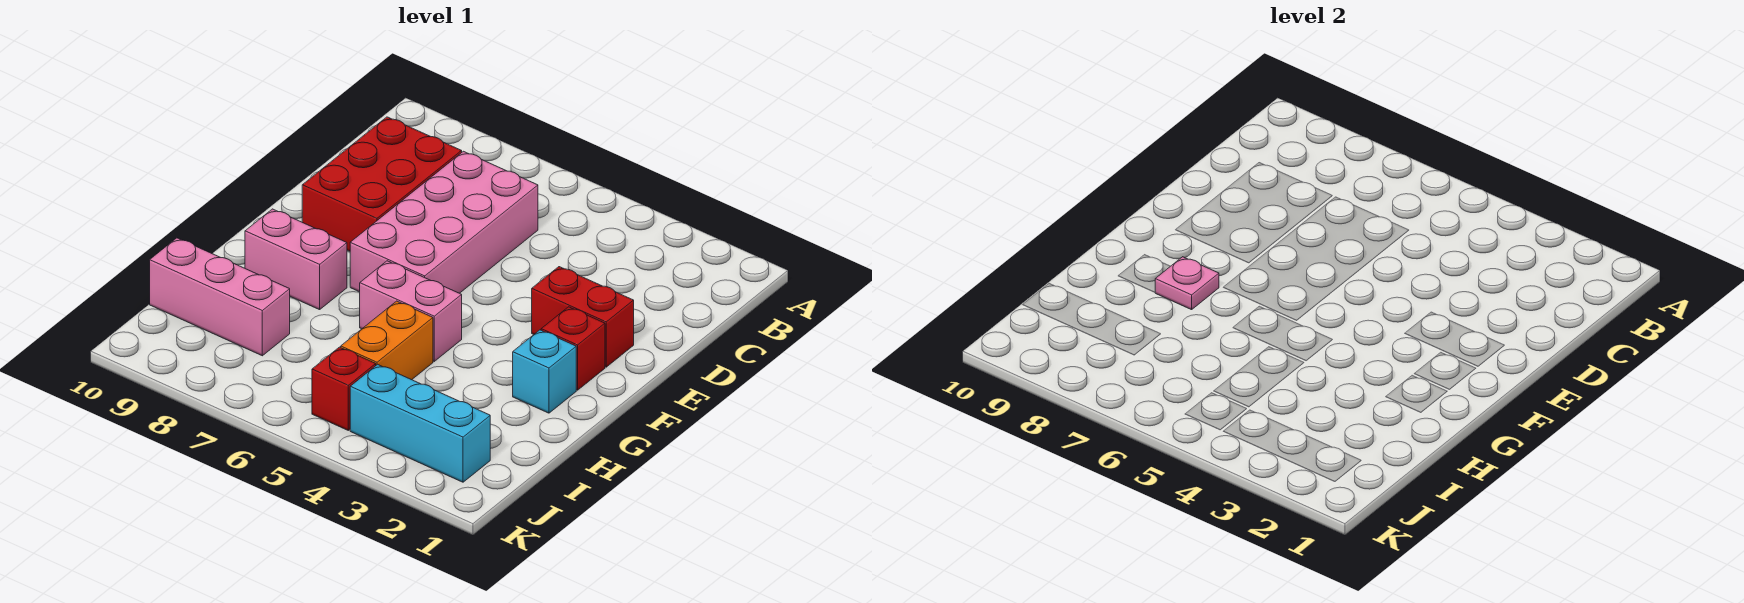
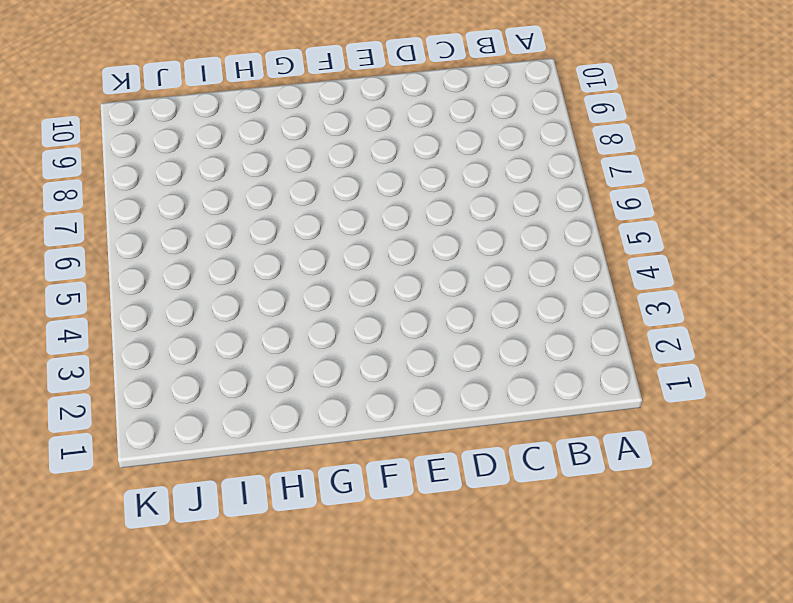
none -> pink brick C6:F7 level 1
none -> red brick C8:E9 level 1
none -> red brick E2:E3 level 1

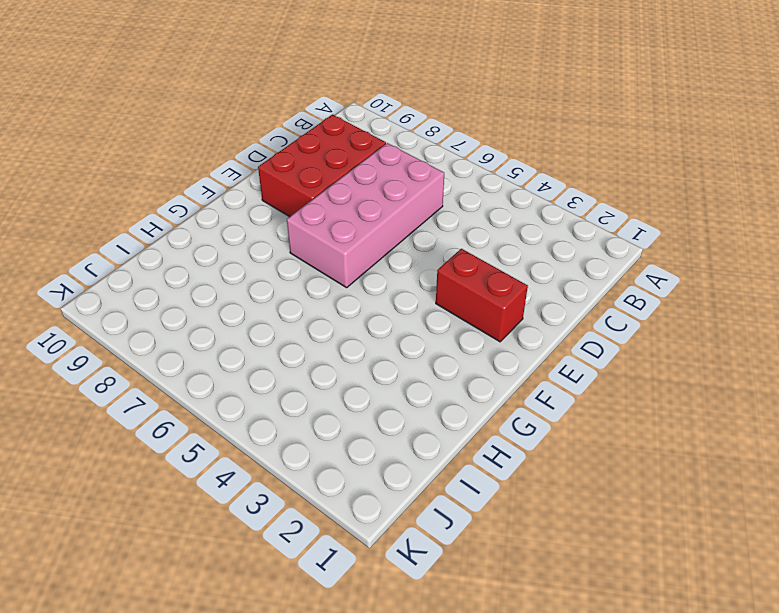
none -> red brick F2 level 1
none -> cyan brick G2 level 1
none -> pink brick G5:G6 level 1

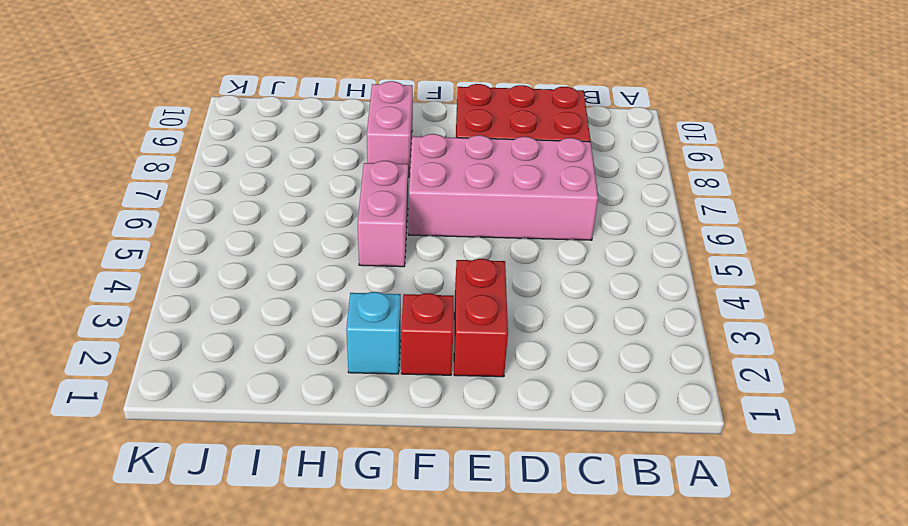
none -> orange brick H5:I5 level 1
none -> pink brick I8:I10 level 1
none -> cyan brick J2:J4 level 1

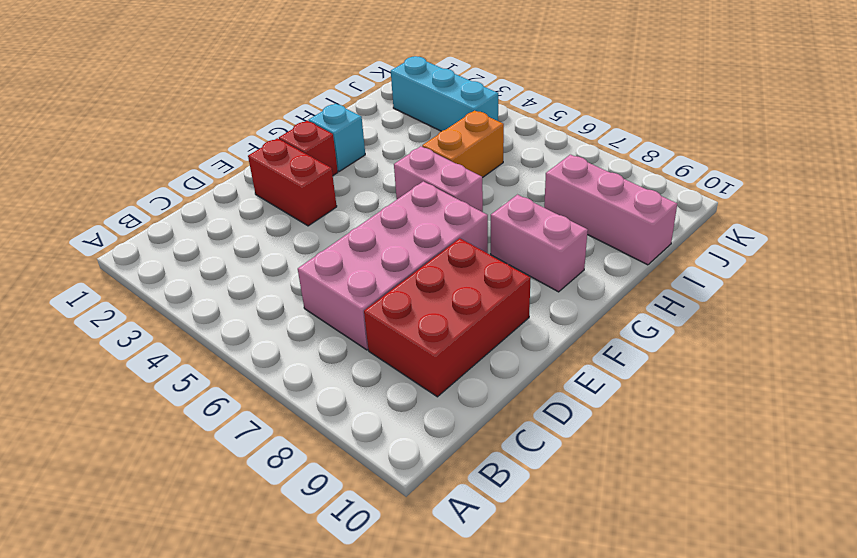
none -> red brick J5 level 1
none -> pink plate G8 level 2

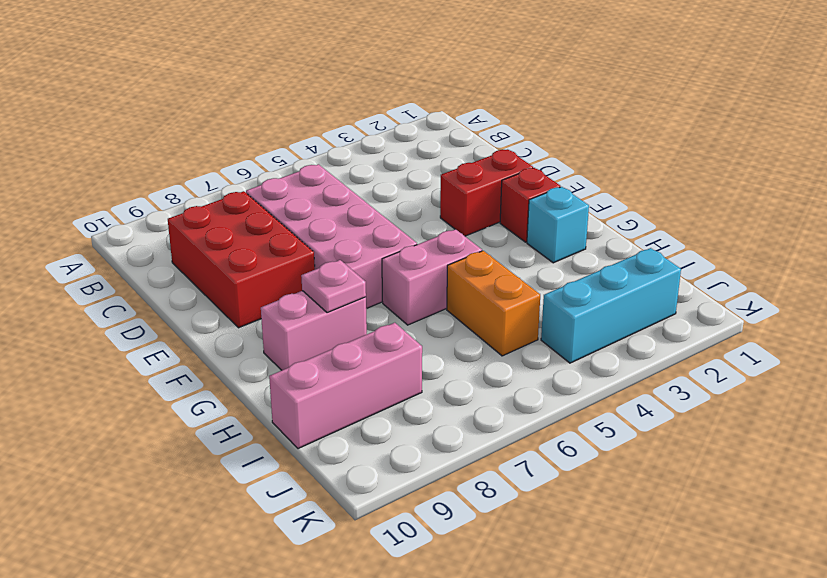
none -> red brick J5 level 1

